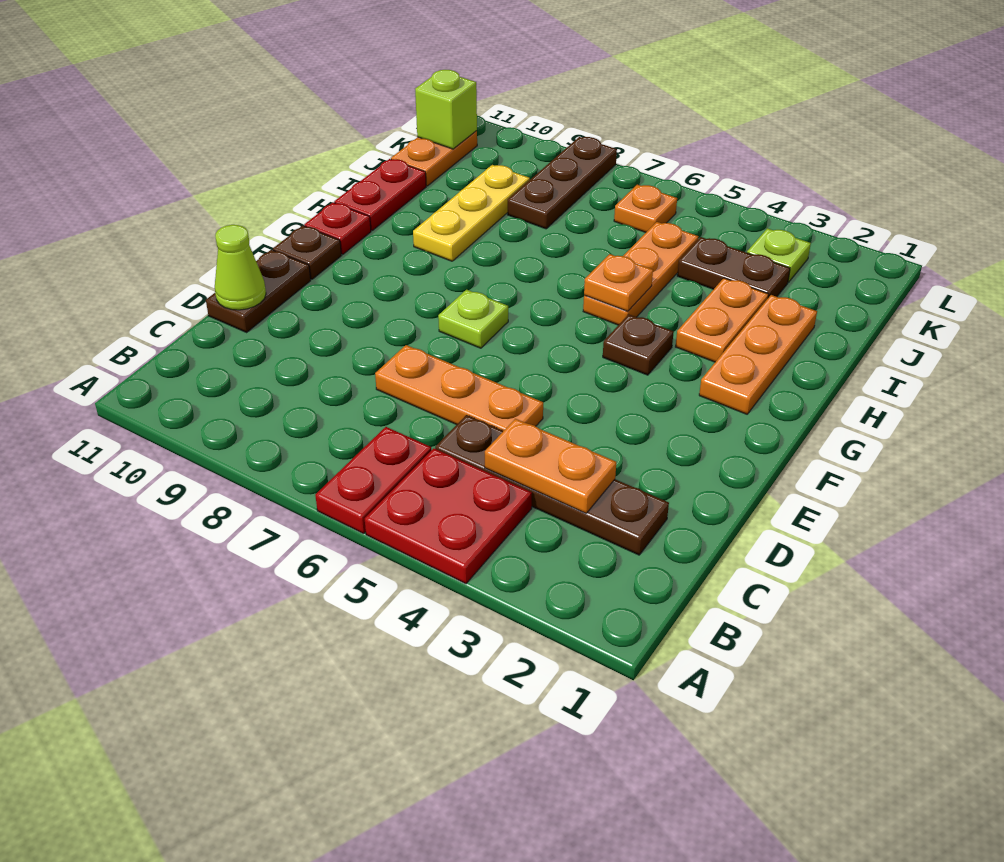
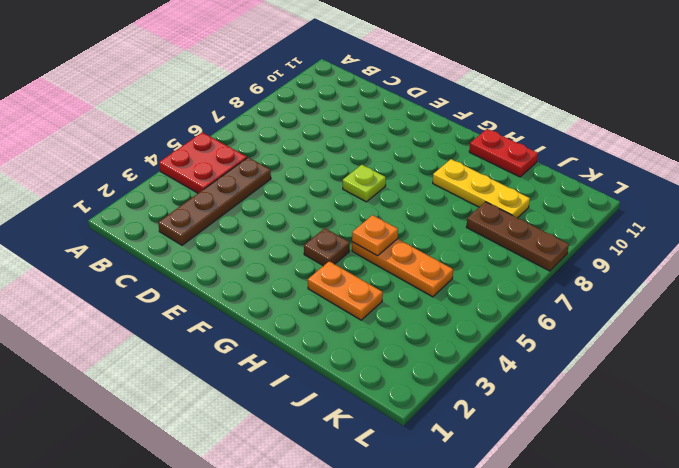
none -> red plate A6:B6 level 1
none -> orange plate D5:D7 level 1
none -> brown plate D11:E11 level 1

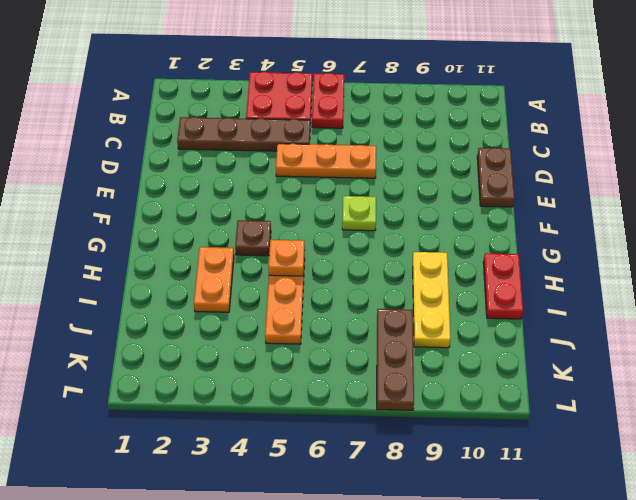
none -> brown plate F11 level 1
none -> orange plate G2:I2 level 1
none -> red plate G11 level 1

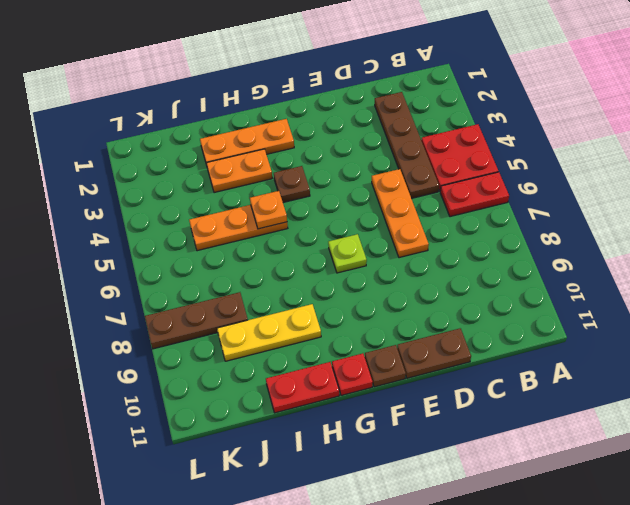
none -> brown plate J3:J4 level 1
none -> orange plate J11:K11 level 1
none -> lime plate K3 level 1

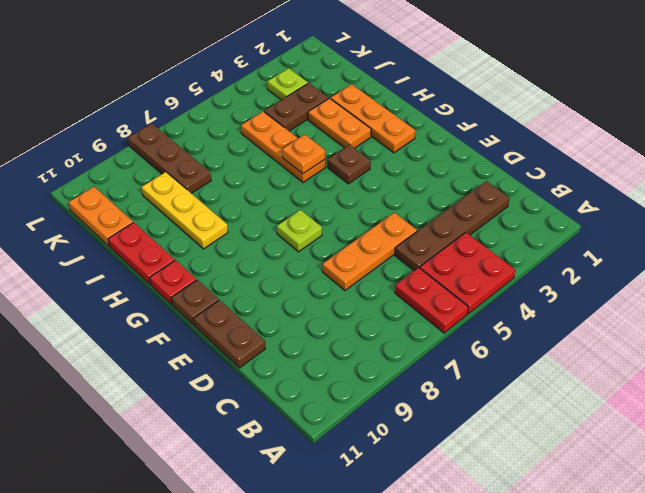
none -> orange plate K6 level 1
none -> orange plate C3:C4 level 2
none -> lime cone D11 level 2

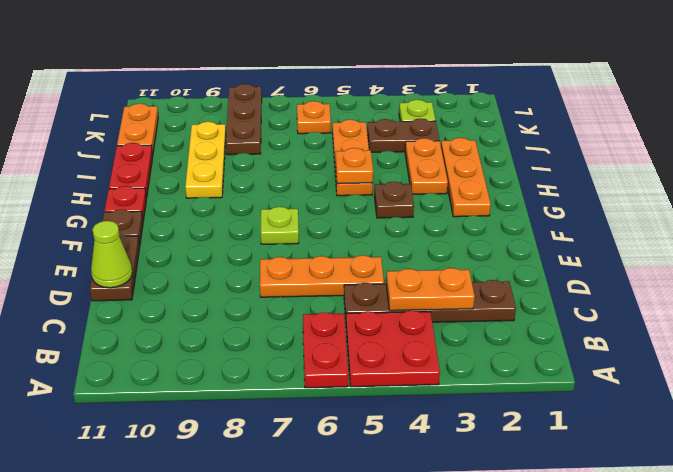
none -> lime brick K11 level 2

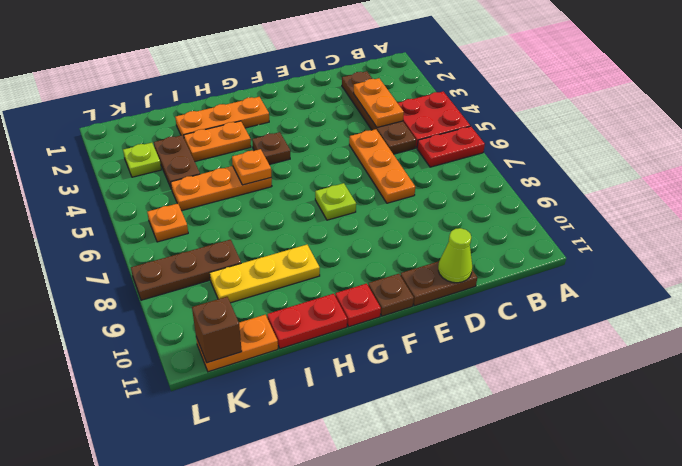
brown brick K11 level 2 -> lime brick K11 level 2

